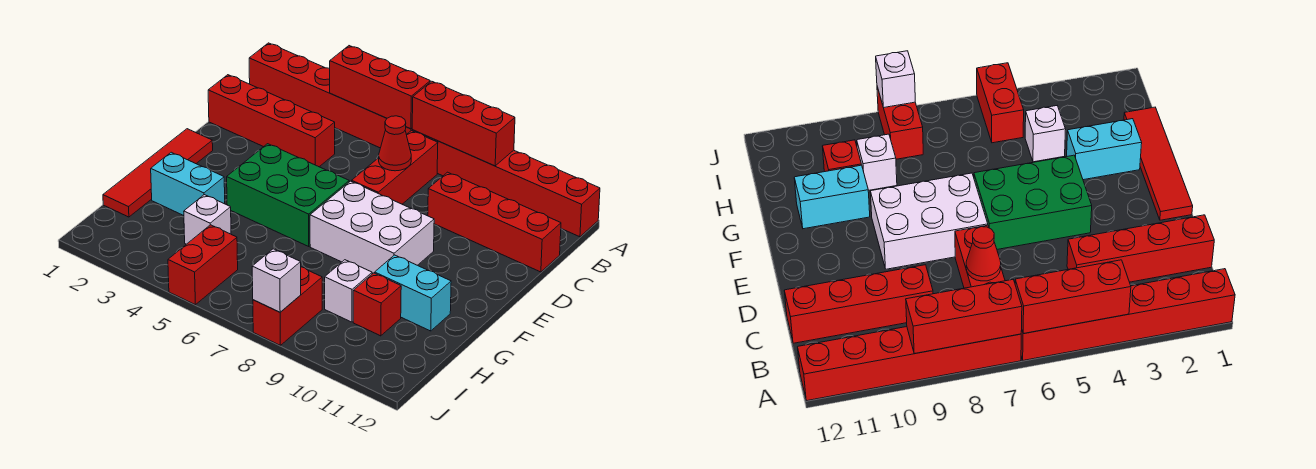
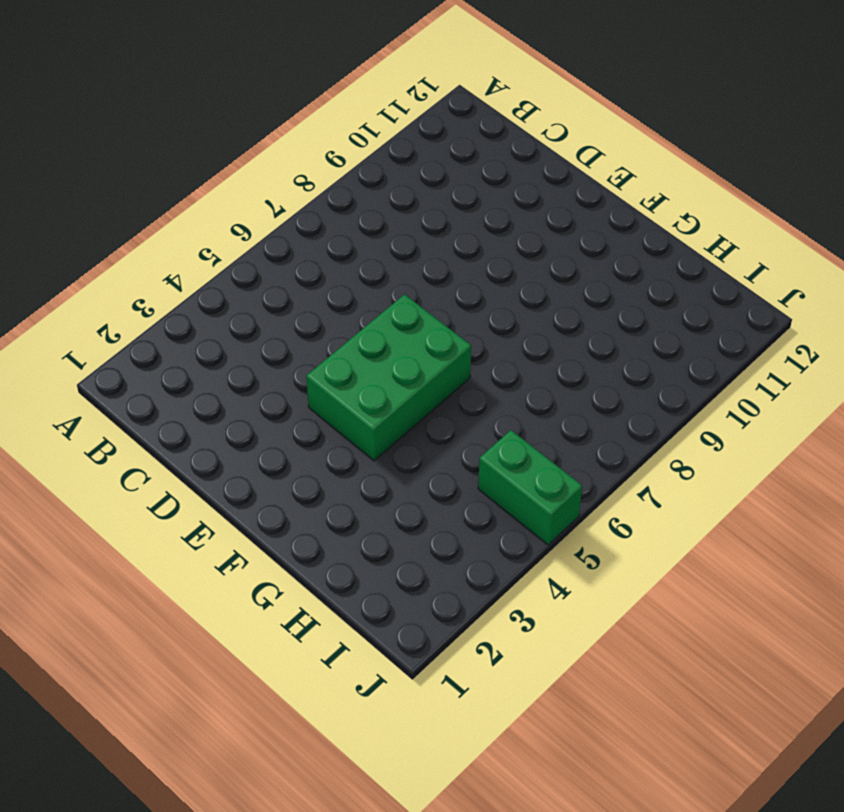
green brick I5:J5 level 1 -> red brick I5:J5 level 1
none -> red brick A1:A6 level 1
none -> red brick A7:A12 level 1
none -> red brick B7:D7 level 1

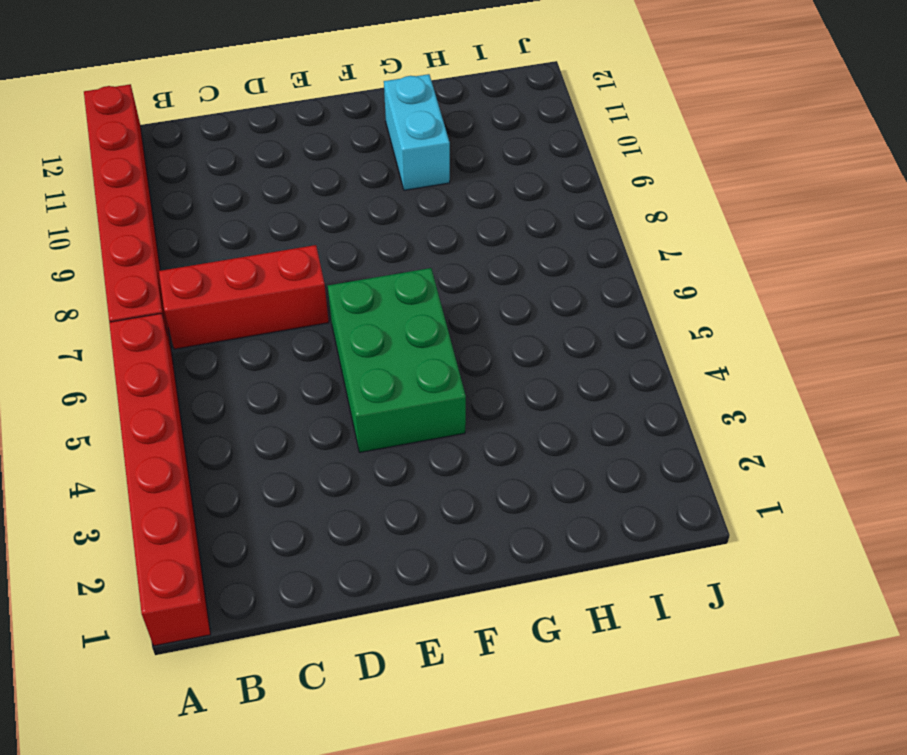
none -> red brick C1:C4 level 1
none -> red brick C9:C12 level 1
none -> red tile E1:H1 level 1

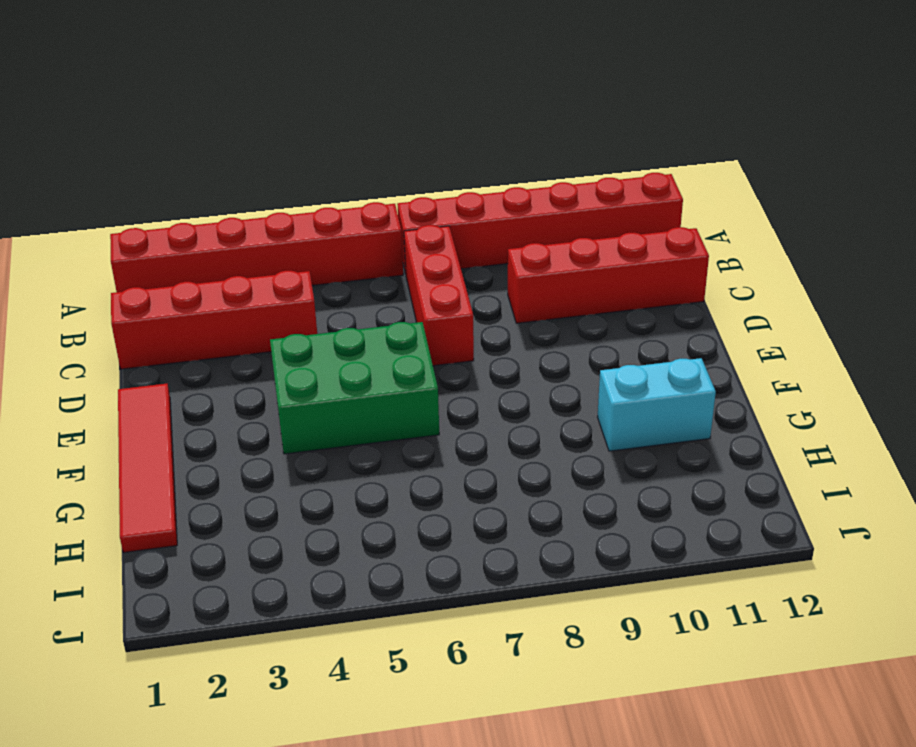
none -> white brick E7:F9 level 1
none -> cyan brick G2:G3 level 1
none -> white brick H4 level 1

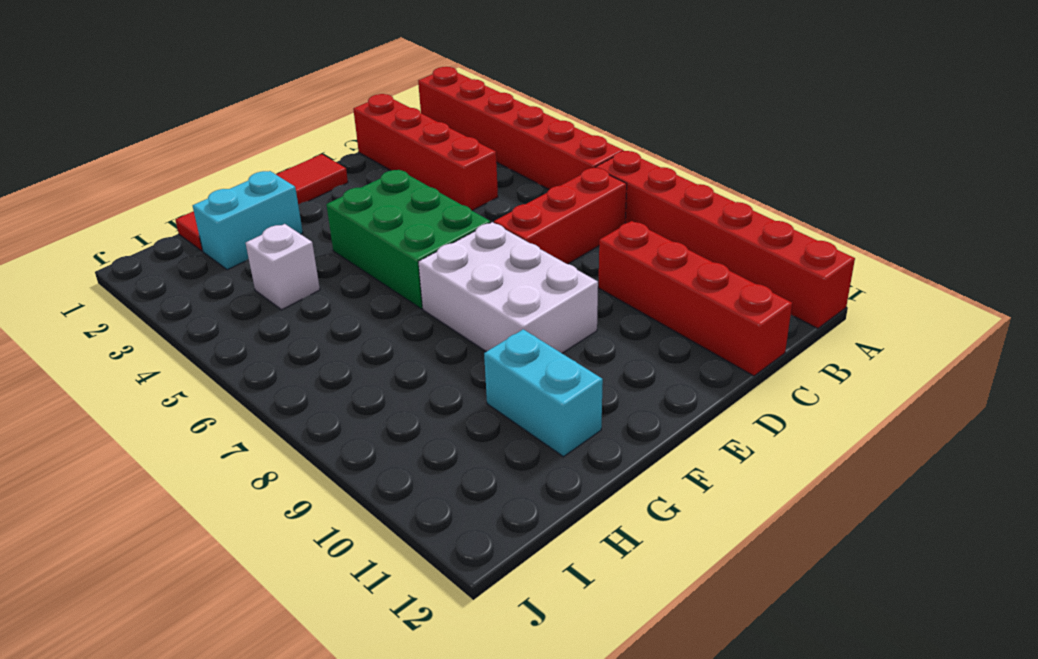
cyan brick G2:H2 level 1 -> cyan brick G2:G3 level 1
none -> white brick H9 level 1
none -> red brick H10 level 1
none -> red brick I5:J5 level 1

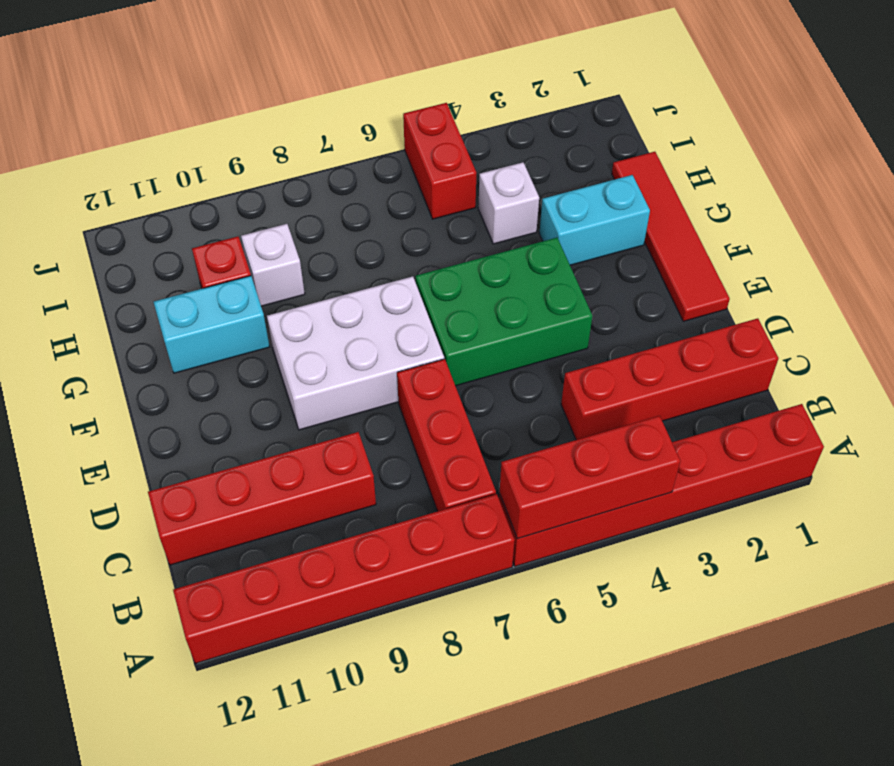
none -> red brick I8:J8 level 1
none -> red brick A7:A9 level 2
none -> red cone C7 level 2

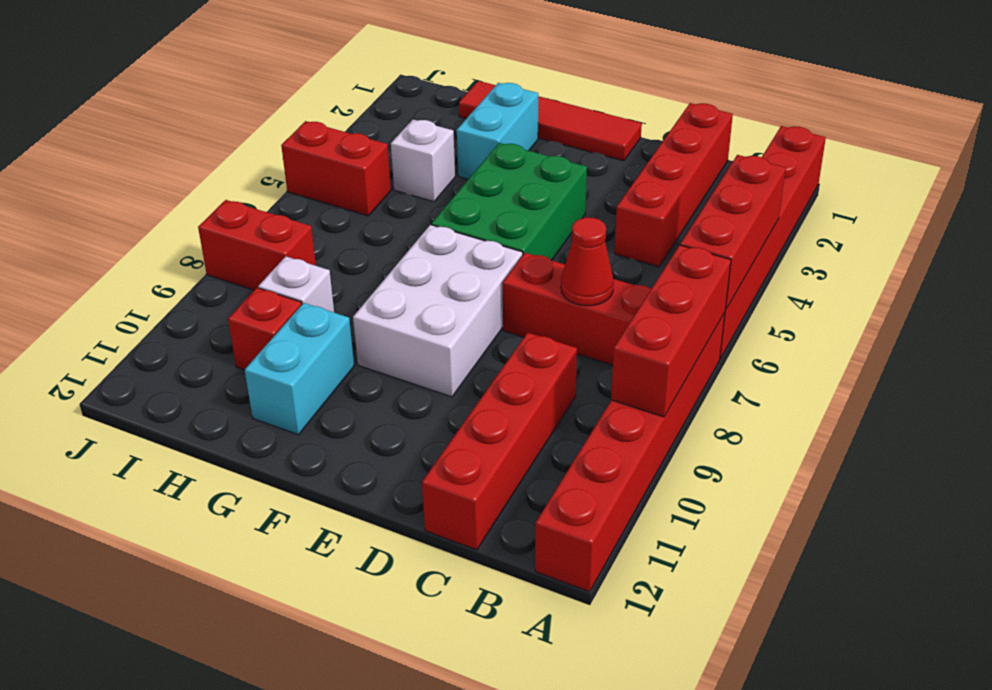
none -> white brick J8 level 2

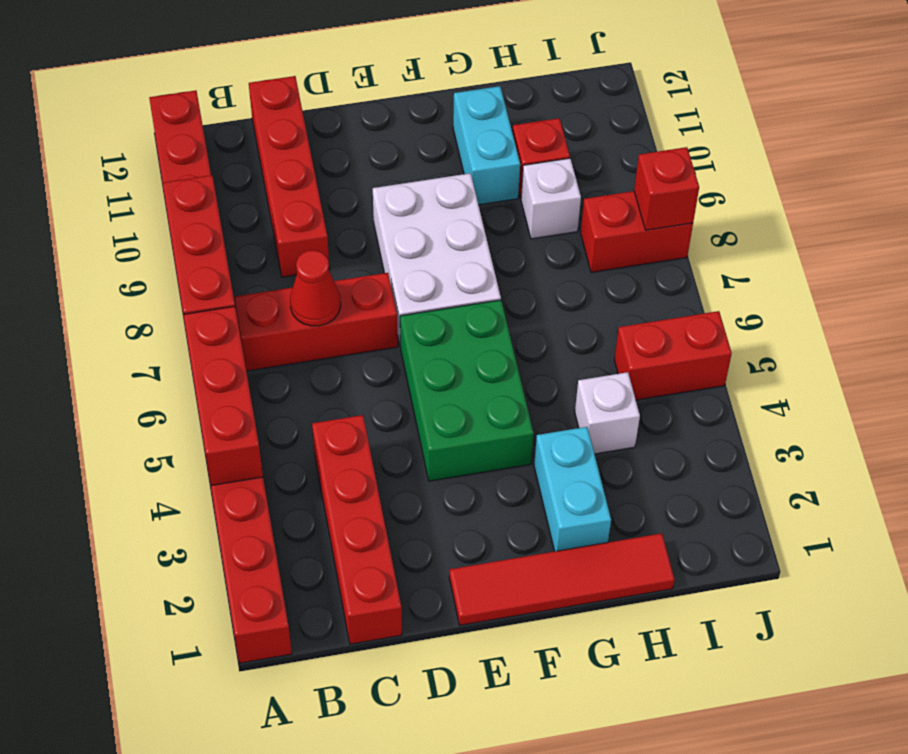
red brick J8 level 2 -> white brick J8 level 2

